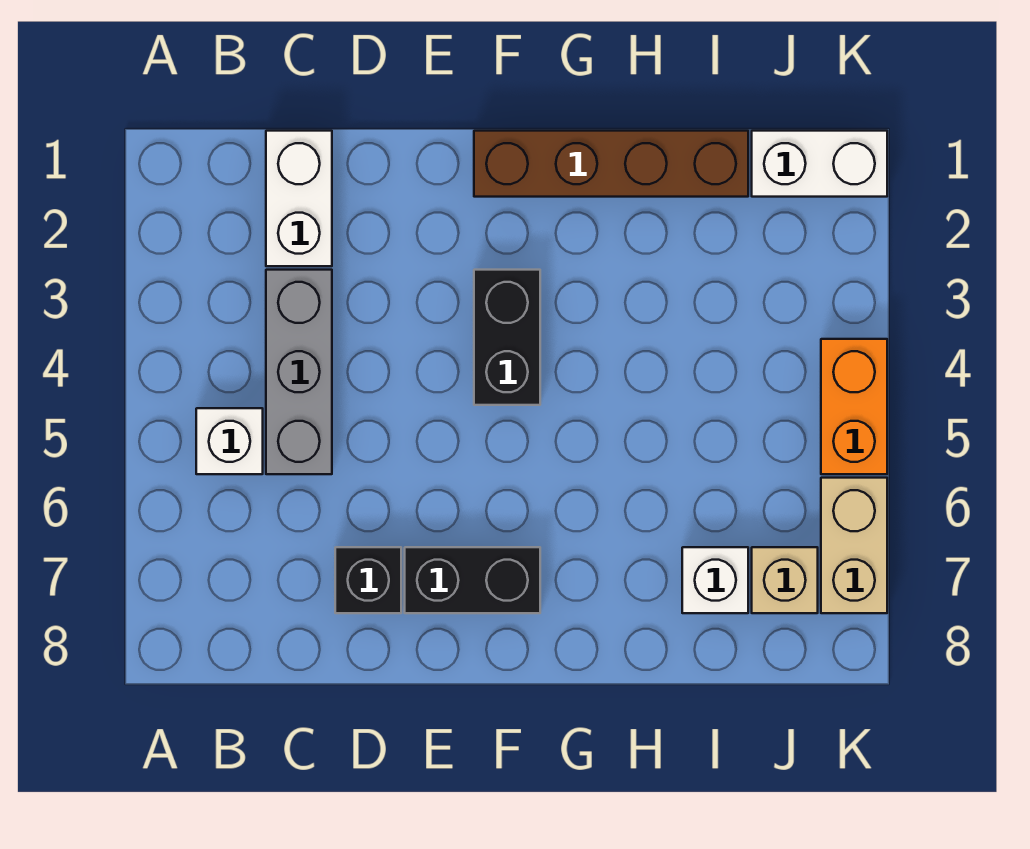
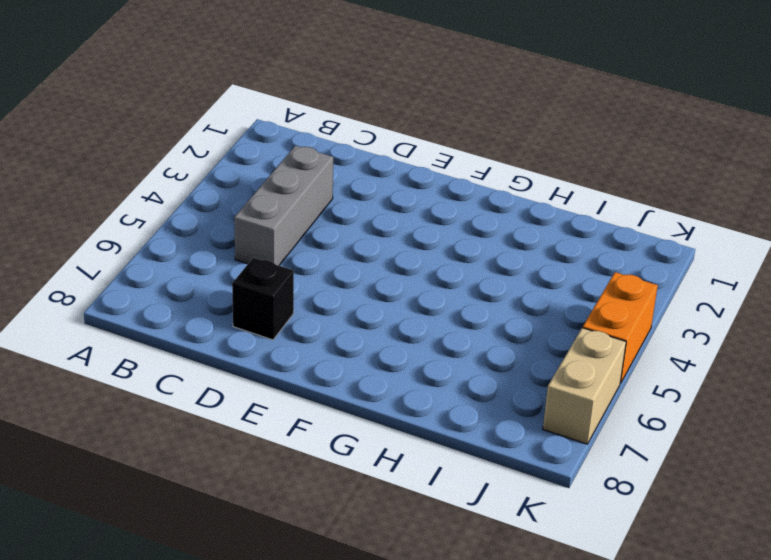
none -> white brick B5 level 1
none -> white brick C1:C2 level 1
none -> black brick E7:F7 level 1

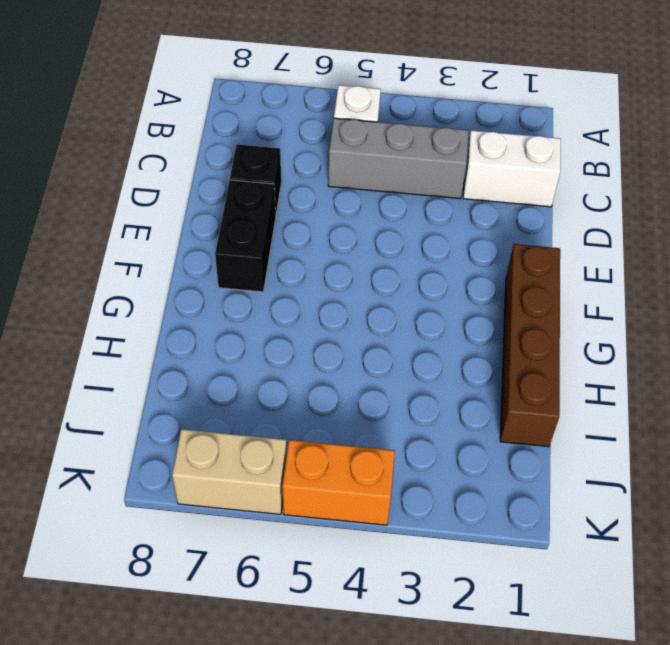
none -> black brick F3:F4 level 1
none -> white brick I7 level 1
none -> white brick J1:K1 level 1

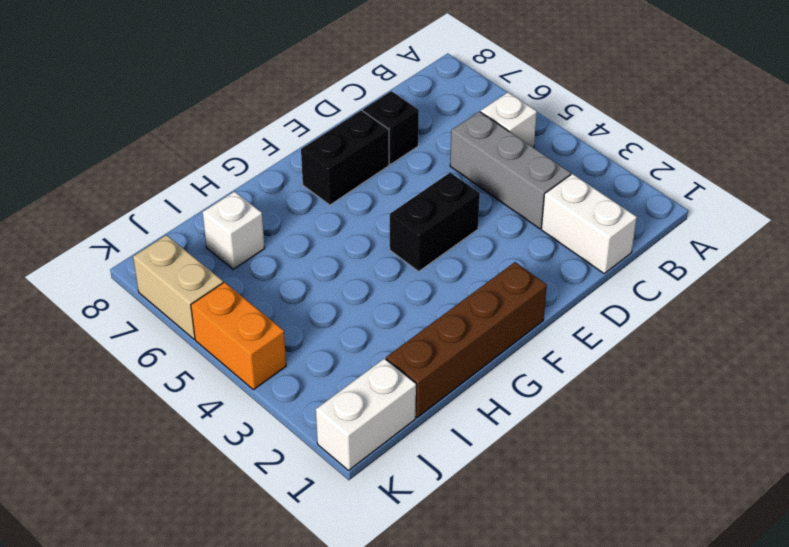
black brick E4:F4 level 1 -> black brick F3:F4 level 1
none -> tan brick J7 level 1

